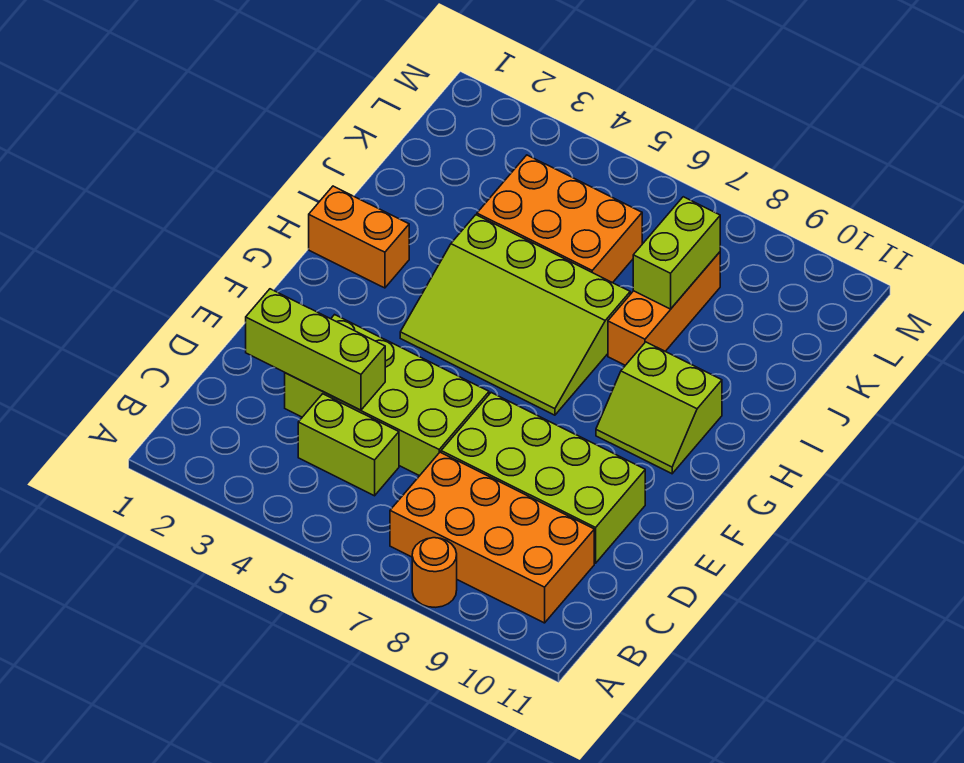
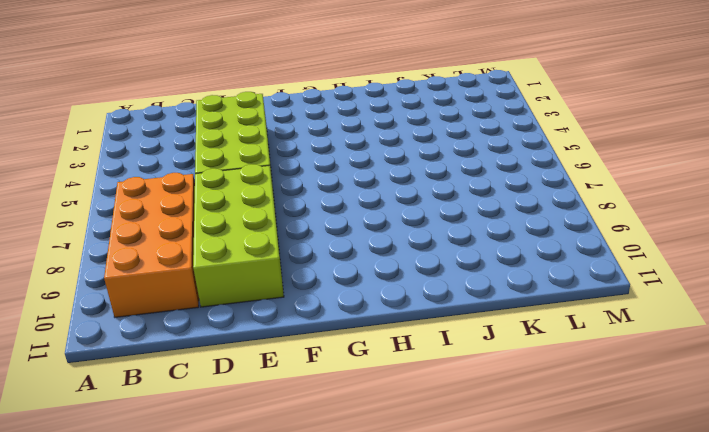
none -> orange round brick A8 level 1
none -> lime brick C4:C5 level 1
none -> lime slope G4:I7 level 1 top I

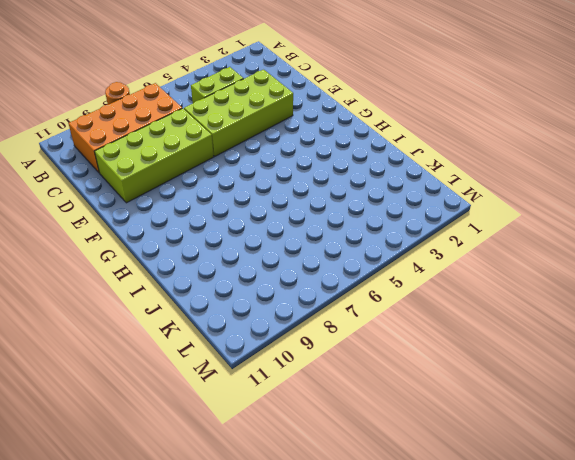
none -> lime slope G4:I7 level 1 top I
none -> lime slope G9:H10 level 1 top H
none -> orange brick H1:H2 level 1

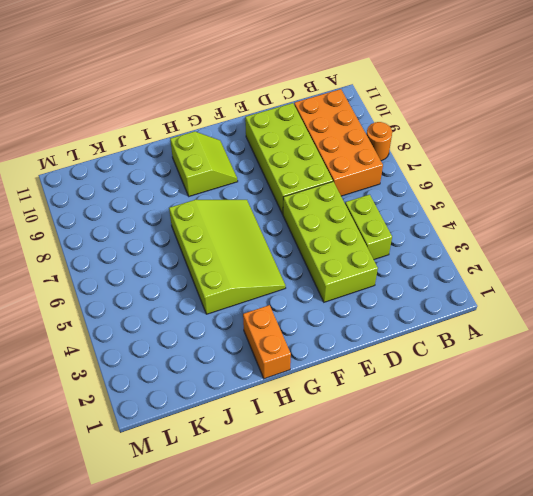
none -> orange brick I8:K8 level 1
none -> orange brick J4:K6 level 1
none -> lime brick D2:D4 level 2

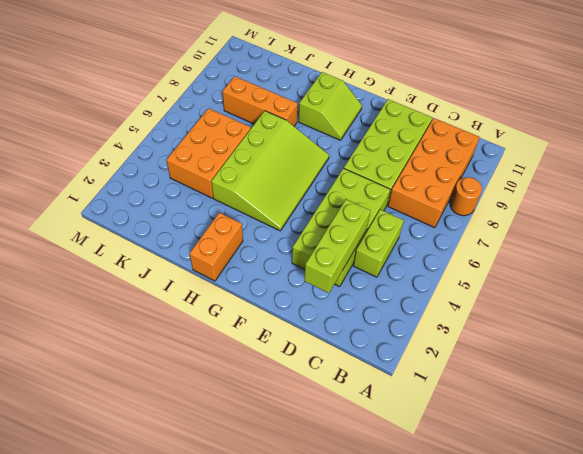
none -> lime brick J8:K8 level 2

